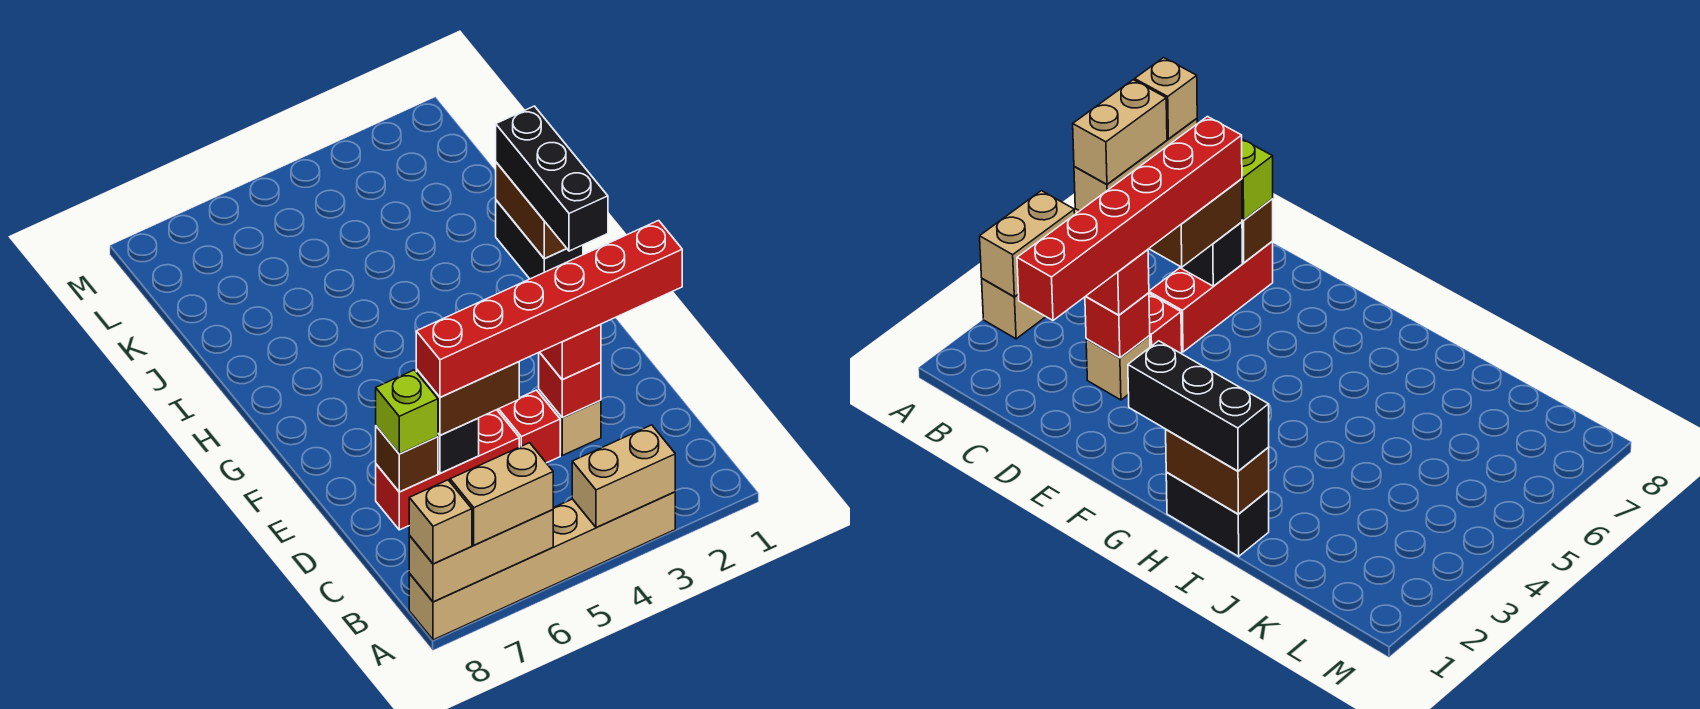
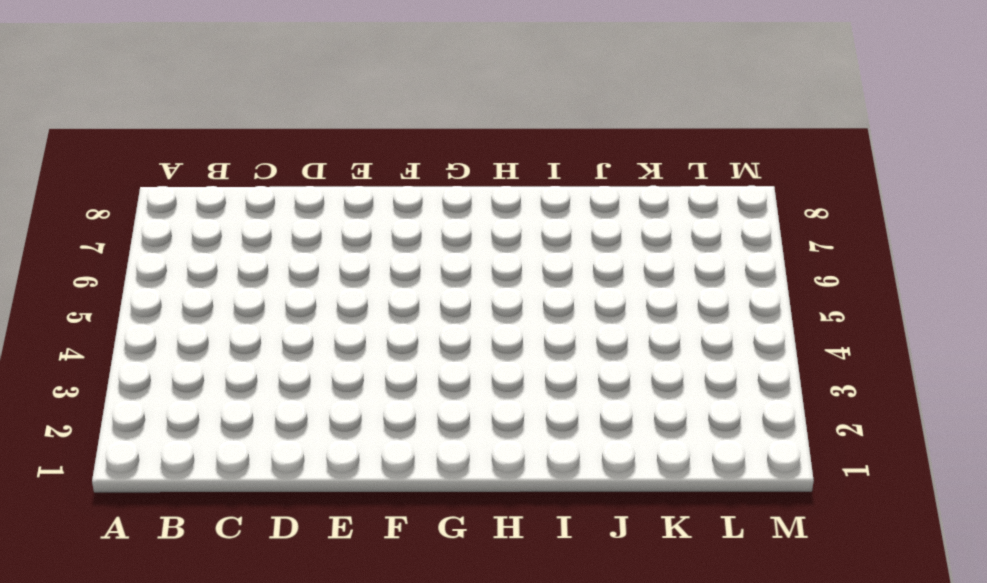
none -> tan brick A3:A8 level 1
none -> tan brick D3 level 1
none -> red brick D4 level 1

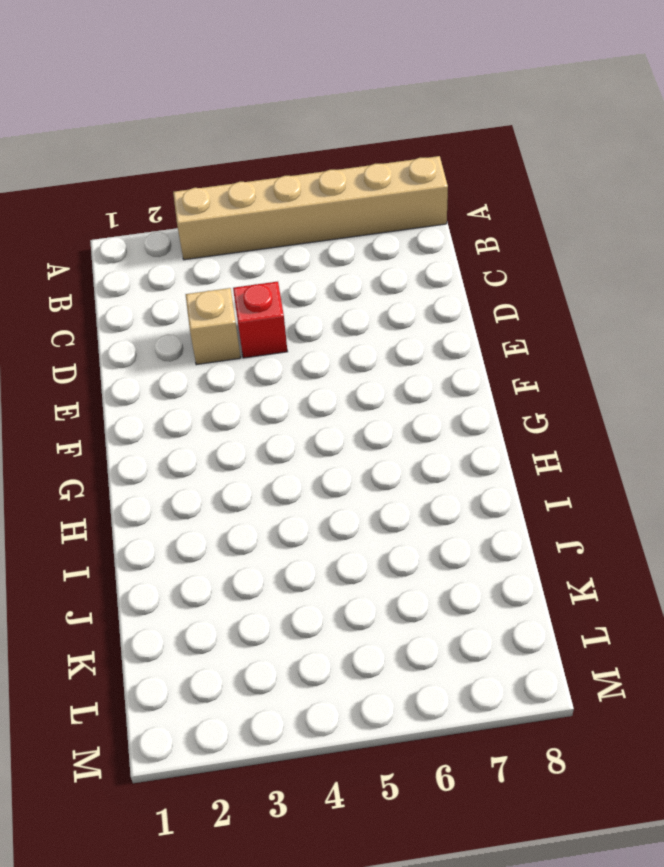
none -> red brick D5:D7 level 1
none -> black brick H1:I1 level 1
none -> tan brick A3:A4 level 2

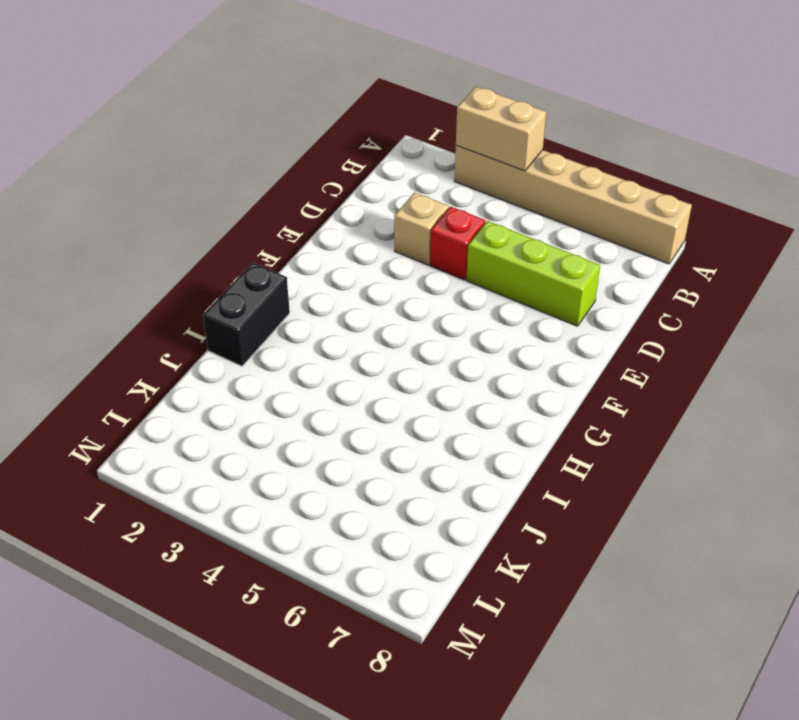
lime brick D5:D7 level 1 -> red brick D5:D7 level 1
none -> tan brick A6:A8 level 2
none -> red brick D3 level 2
none -> black brick D6 level 2

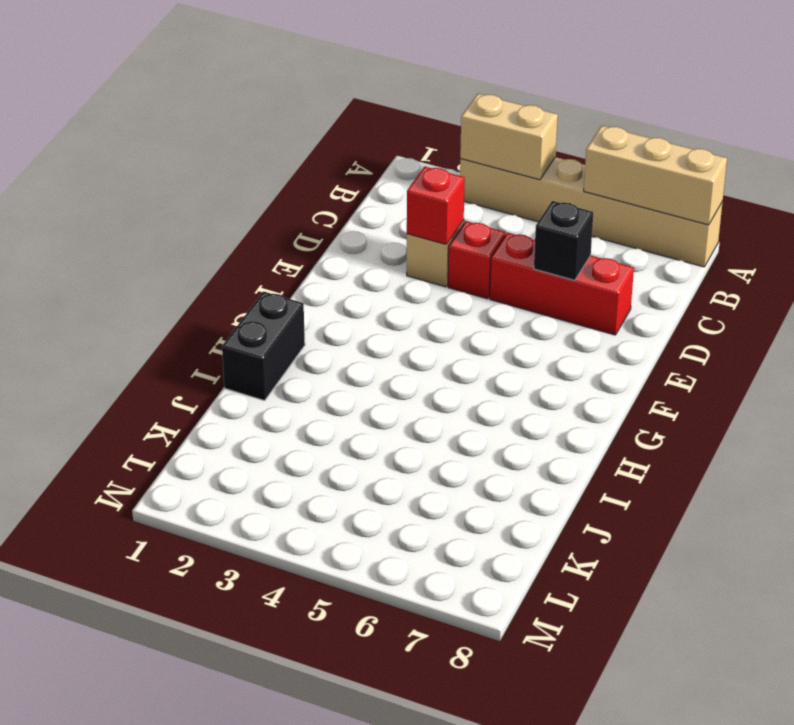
none -> brown brick D7 level 2
none -> brown brick H1:I1 level 2
none -> tan brick A6:A7 level 3

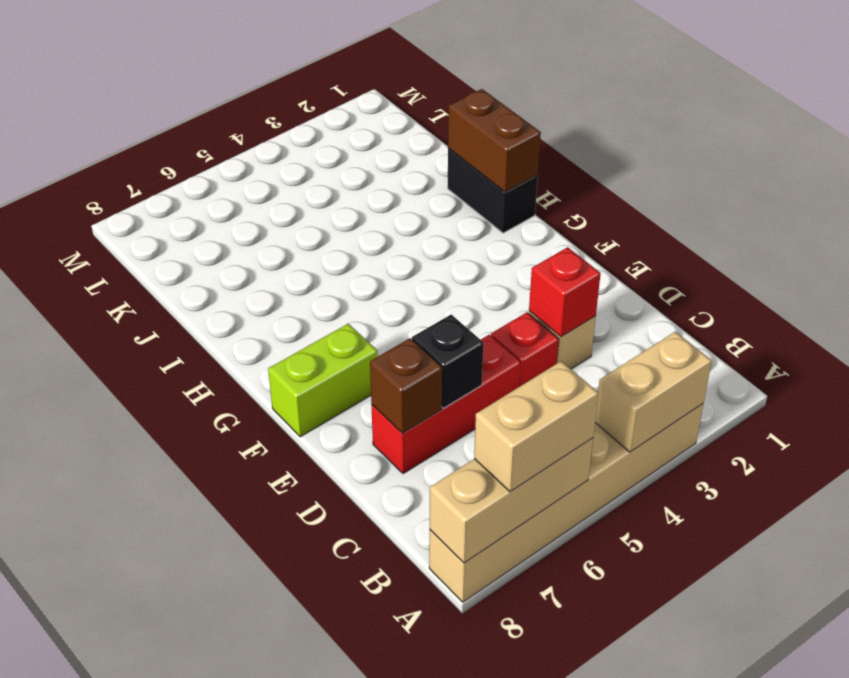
lime brick F7:F8 level 1 -> none
none -> tan brick A8 level 3
none -> red brick D3 level 3
none -> brown brick D5:D6 level 3

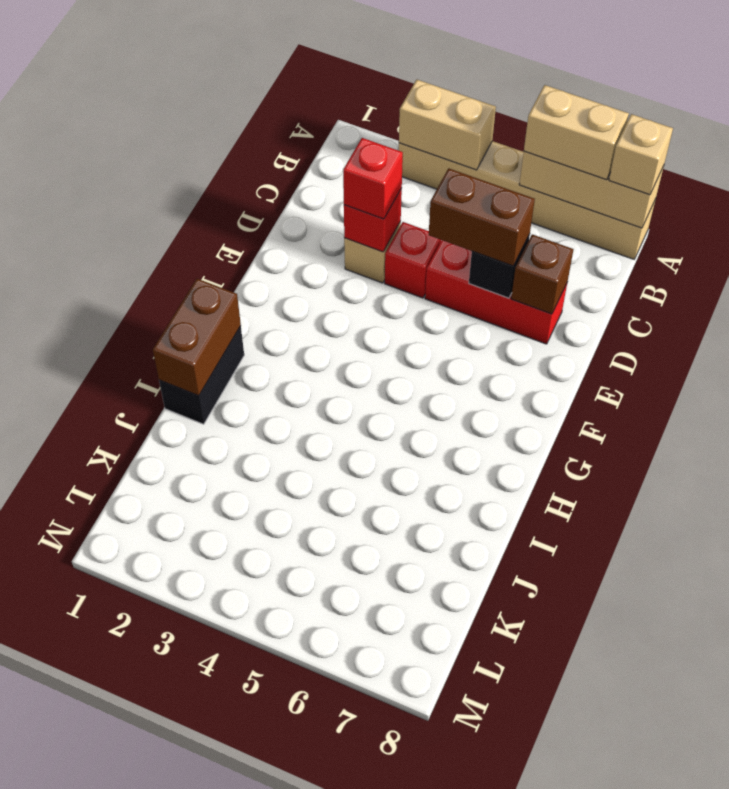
none -> lime brick D7 level 3
none -> black brick G1:I1 level 3
none -> red brick D1:D6 level 4

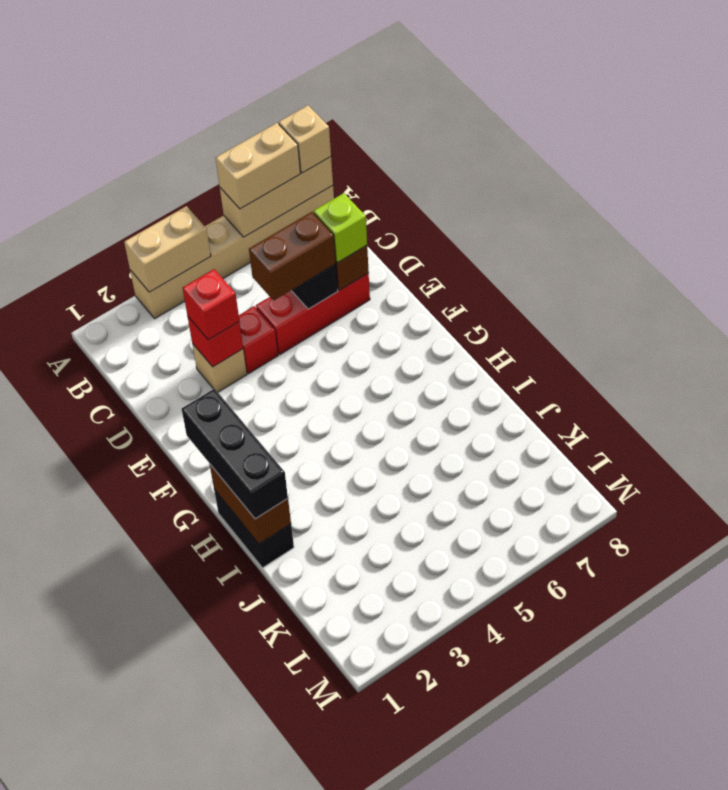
none -> red brick D1:D6 level 4

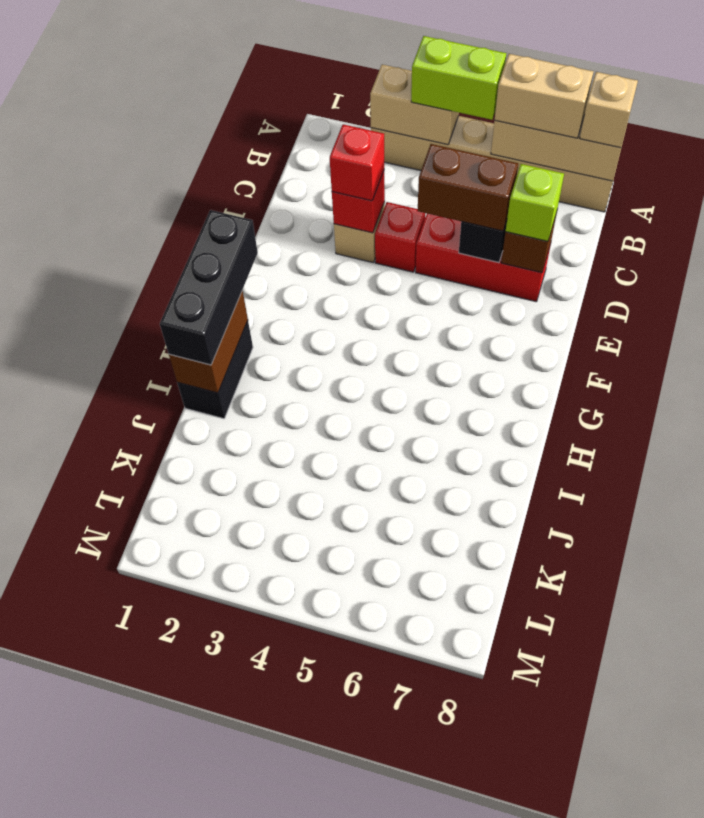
lime brick A4:A5 level 3 -> none
none -> red brick D1:D6 level 4

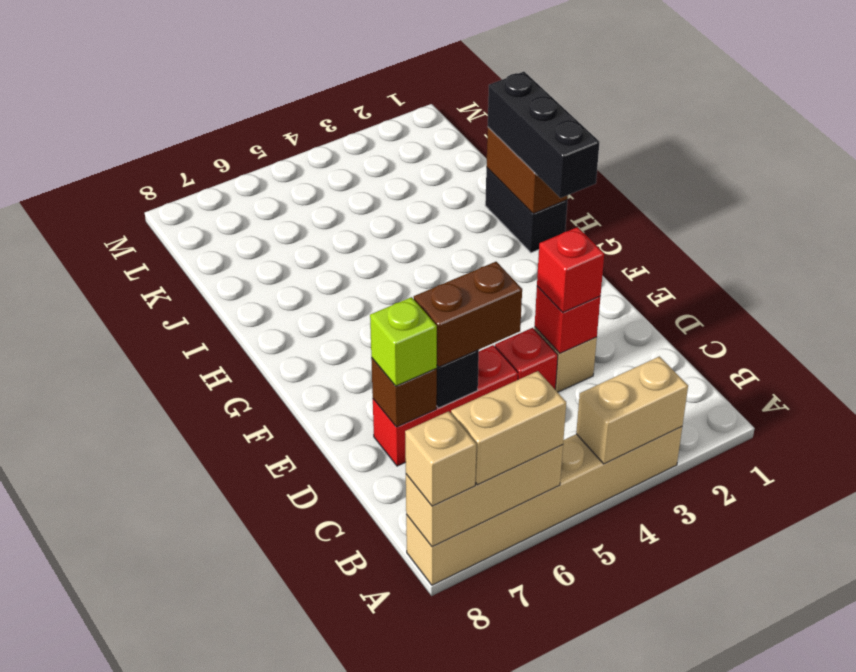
none -> red brick D1:D6 level 4

